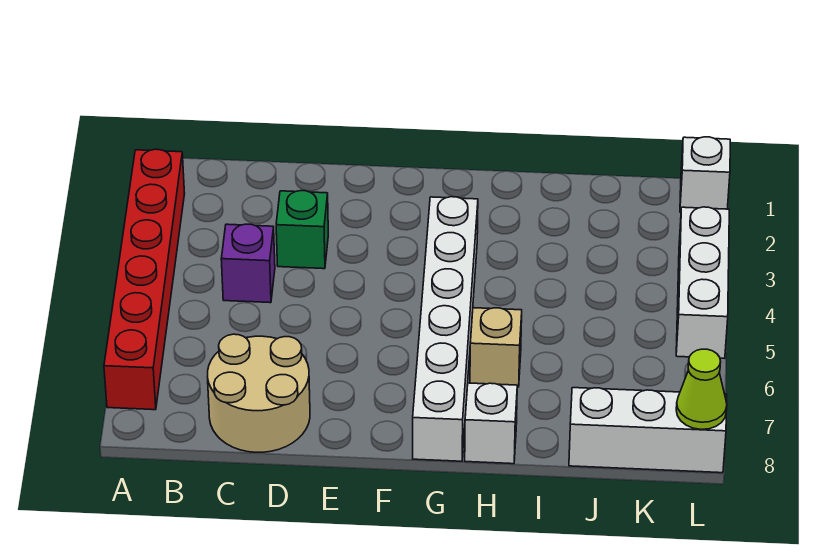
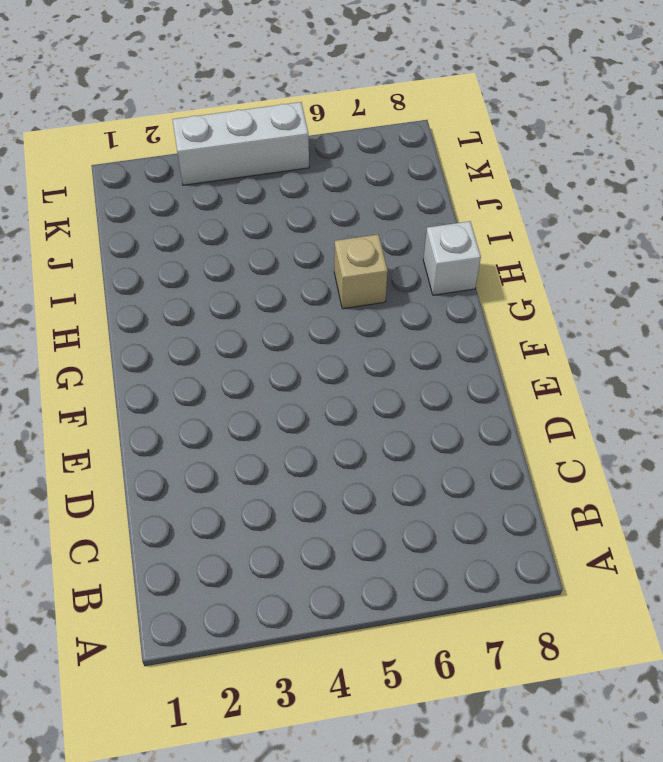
none -> red brick A2:A7 level 1
none -> purple brick C4 level 1

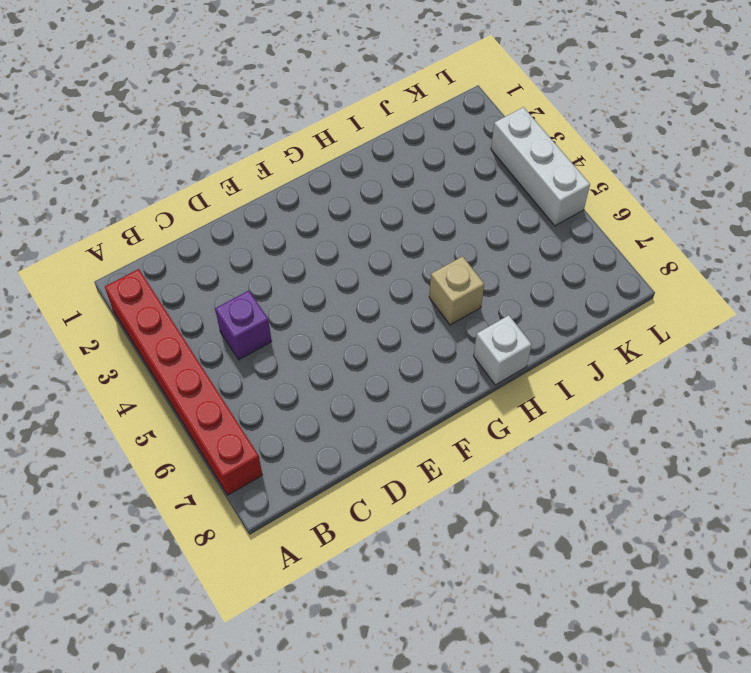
none -> tan round brick C7:D8 level 1
none -> green brick D3 level 1

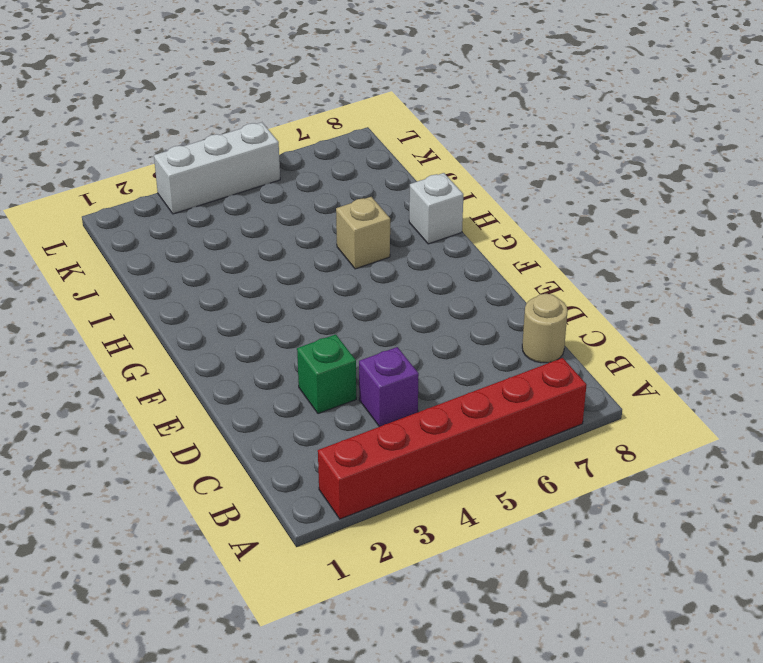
tan round brick C8 level 1 -> tan round brick C7:D8 level 1
none -> white brick G3:G8 level 1
none -> white brick J8:L8 level 1

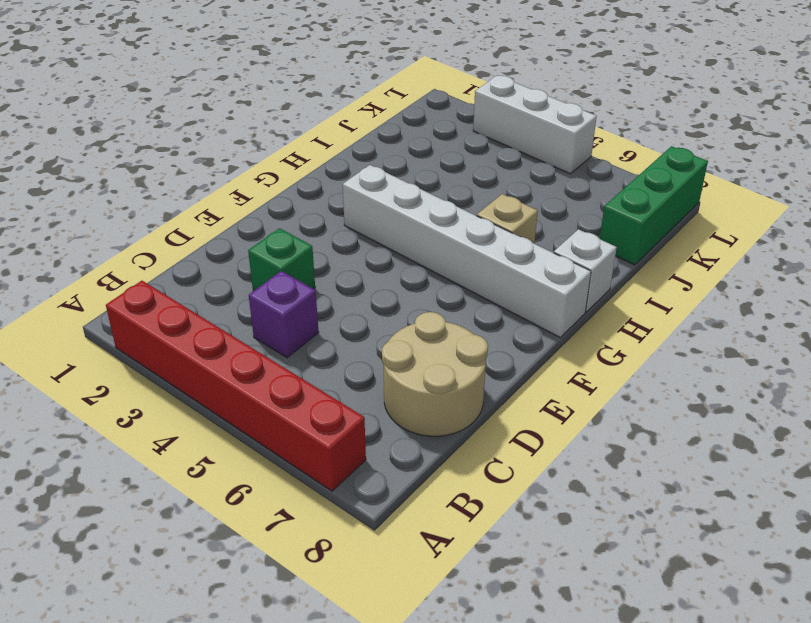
green brick J8:L8 level 1 -> white brick J8:L8 level 1
none -> white brick L1 level 1
none -> lime cone L8 level 2

